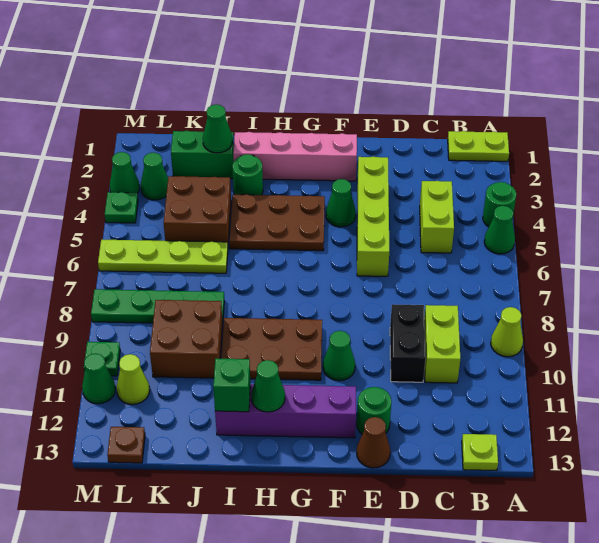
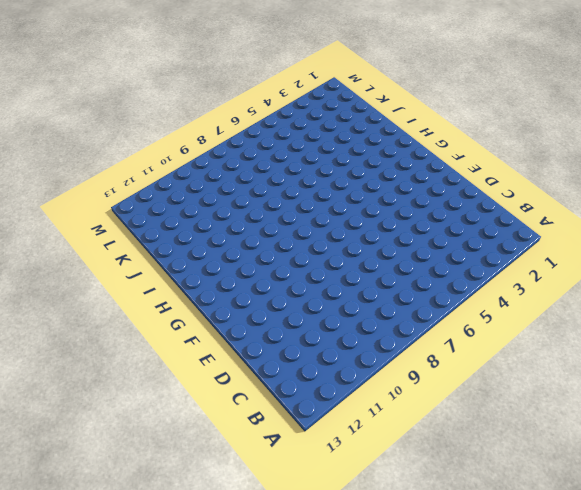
none -> lime plate A1:B1 level 1
none -> green round brick A4 level 1
none -> green cone A5 level 1
none -> lime cone A9 level 1

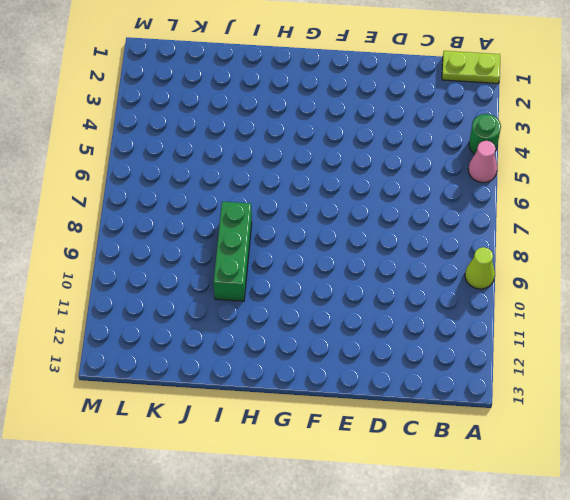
pink cone A5 level 1 -> green cone A5 level 1
green brick I8:I10 level 1 -> brown plate G9:I10 level 1
none -> lime plate B13 level 1
none -> lime brick C4:C5 level 1
none -> lime brick C9:C10 level 1
none -> black brick D9:D10 level 1

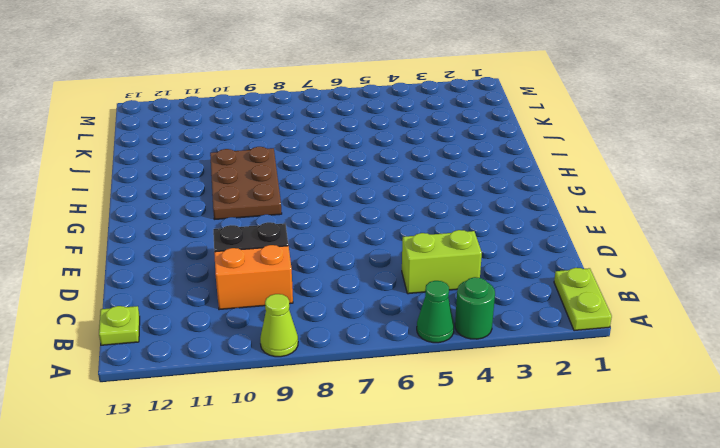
orange brick C9:C10 level 1 -> lime brick C9:C10 level 1
none -> lime brick E3:E6 level 1
none -> green round brick E12 level 1
none -> brown cone E13 level 1
none -> pink brick F2:I2 level 1

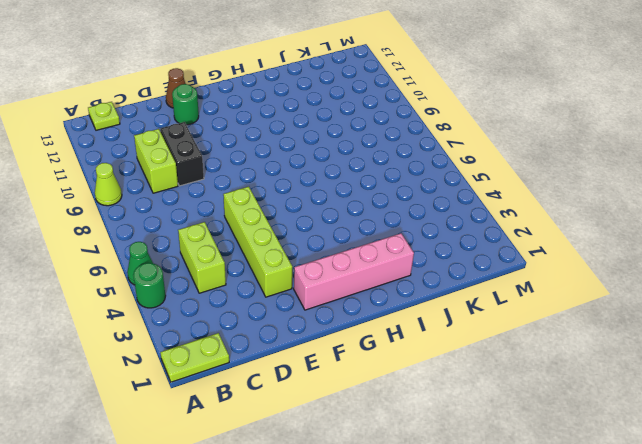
none -> green cone F4 level 1
none -> green cone F10 level 1
none -> purple brick F12:I12 level 1
none -> brown plate G4:I5 level 1

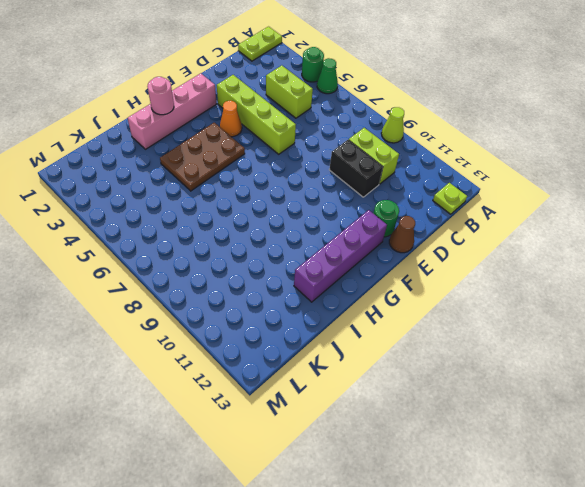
orange cone F4 level 1 -> green cone F4 level 1
pink round brick H2 level 2 -> none
none -> green cone F10 level 1
none -> brown plate G9:I10 level 1
none -> green round brick I3 level 1
none -> green brick J2:K2 level 1

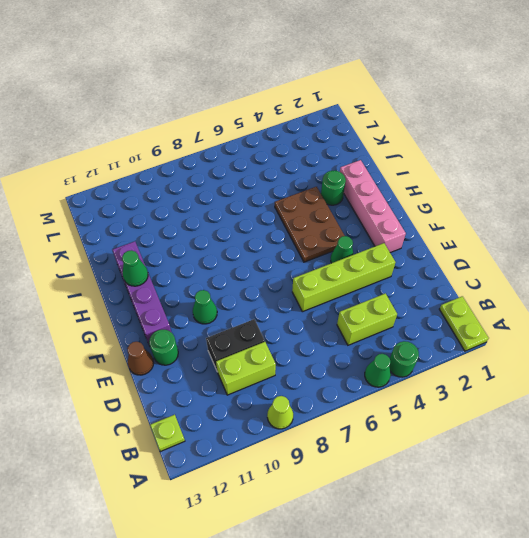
none -> brown plate G9:I10 level 1
none -> green brick J2:K2 level 1
none -> brown brick J4:K5 level 1
none -> lime plate J6:M6 level 1

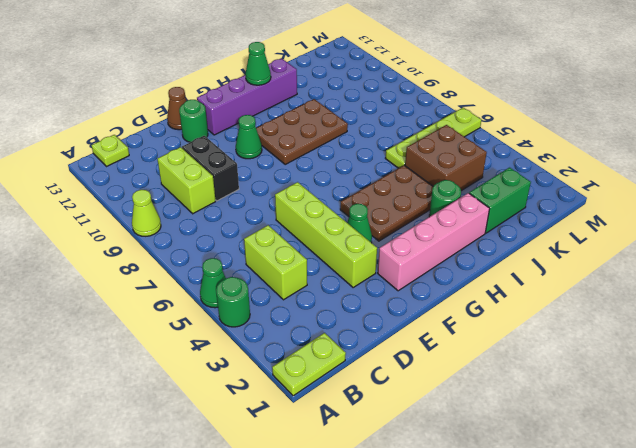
none -> green plate J8:M8 level 1
none -> brown brick J9:K10 level 1
none -> green cone L3 level 1
none -> lime cone L11 level 1

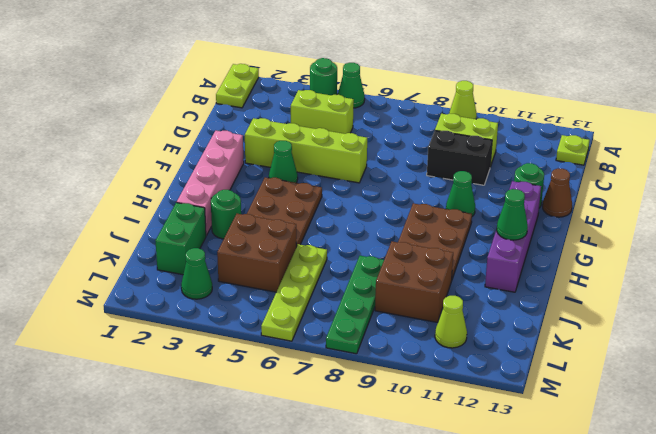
none -> brown plate L13 level 1
none -> green cone M3 level 1
none -> green plate M4 level 1
none -> green plate M10 level 1

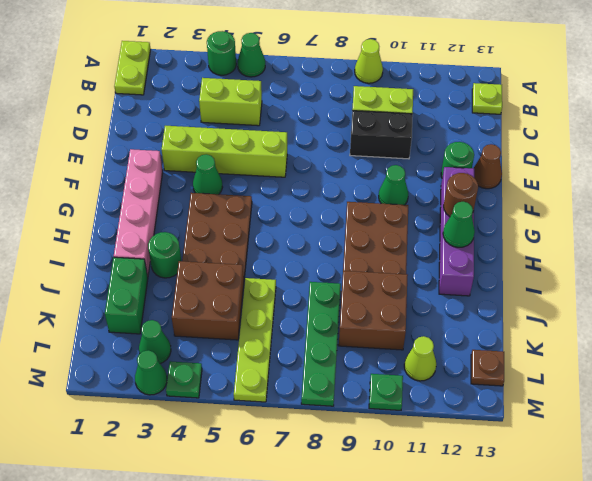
brown round brick G12 level 2 -> none
none -> green cone M11 level 1
none -> green brick I12 level 2
none -> green cone J2 level 2

